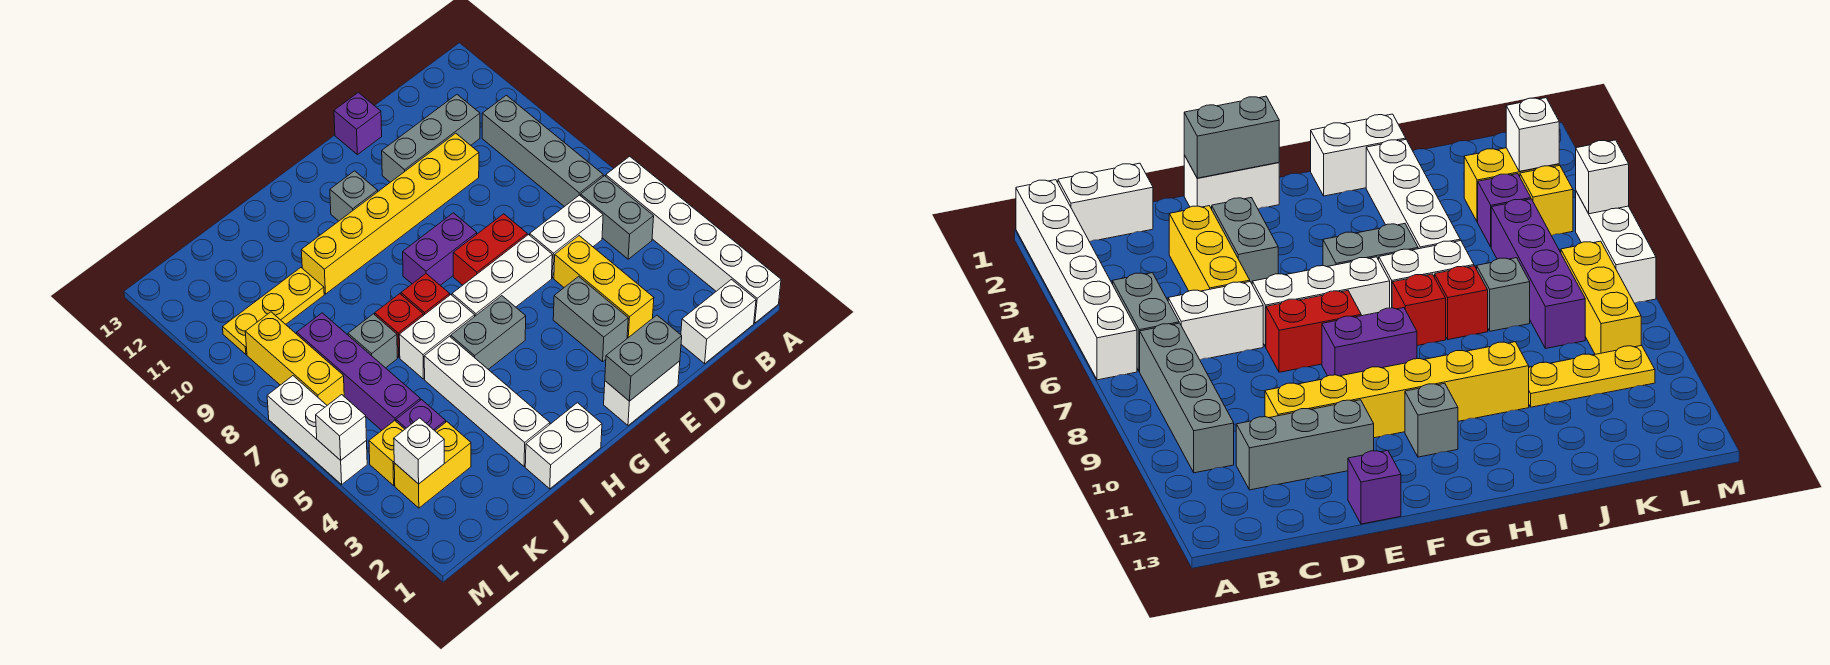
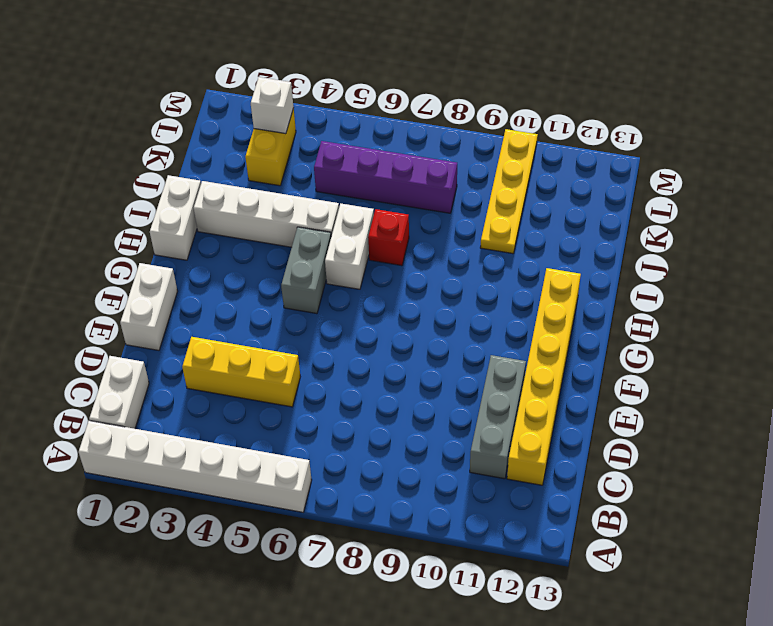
yellow brick C12:H12 level 1 -> yellow brick D10:I10 level 1
yellow plate J10:M10 level 1 -> yellow plate J10:L10 level 1
none -> grey brick B5:B6 level 1
none -> grey brick B7:B10 level 1
none -> white brick C6:D6 level 1
none -> grey brick E3:E4 level 1

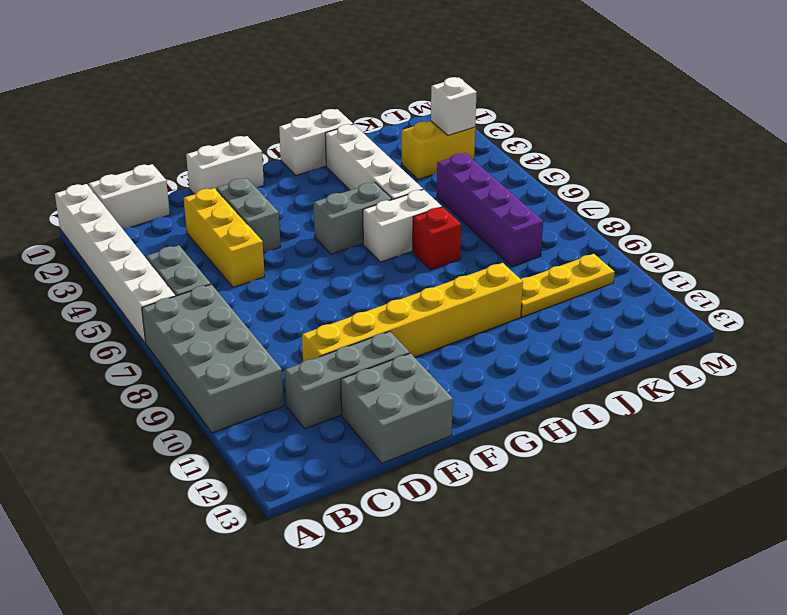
grey brick A7:B10 level 1 -> grey brick B7:B10 level 1
grey brick D12:E13 level 1 -> purple brick E13 level 1
none -> white brick C6:D6 level 1
none -> white brick E6:G6 level 1
none -> red brick E7:F7 level 1
none -> purple brick F8:G8 level 1

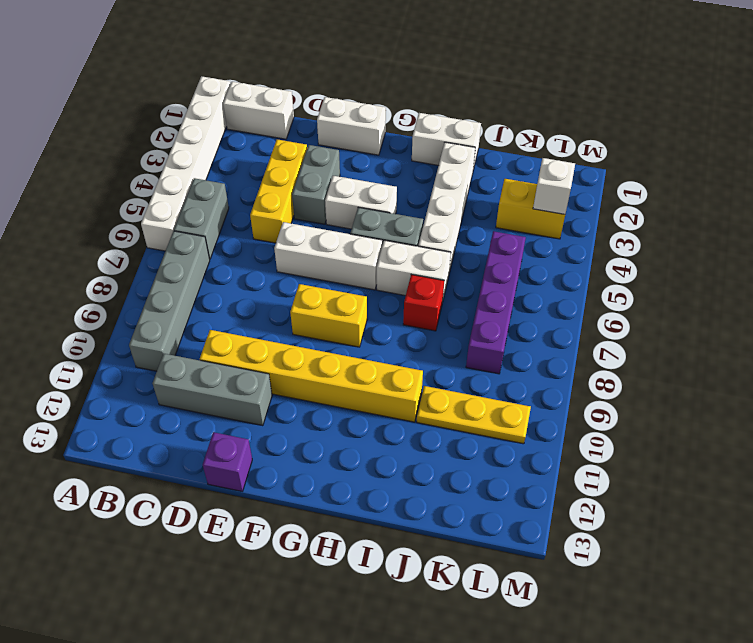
white brick F4:G4 level 1 -> white brick C6:D6 level 1
yellow brick F8:G8 level 1 -> purple brick F8:G8 level 1
none -> red brick E7:F7 level 1
none -> grey brick G11 level 1
none -> red brick H7 level 1
none -> grey brick J7 level 1

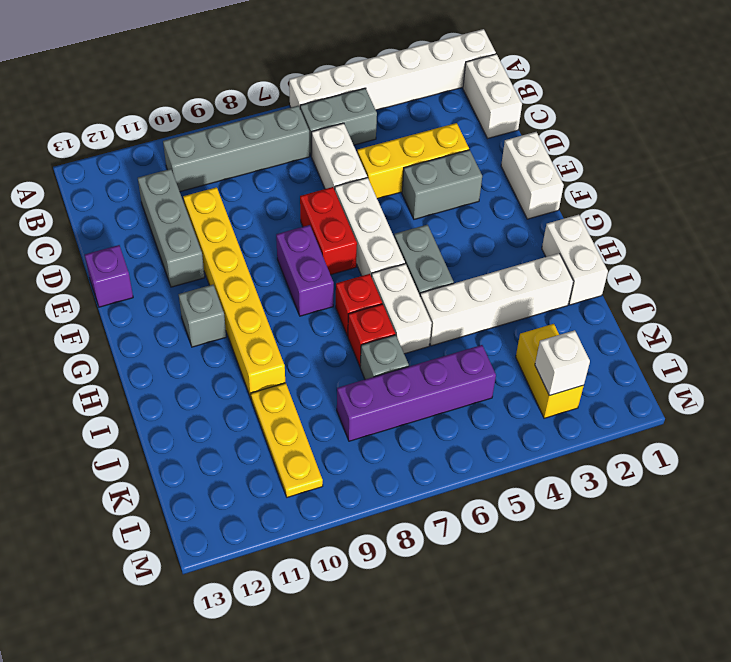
none -> purple brick K4 level 1
none -> yellow brick L4 level 1
none -> yellow brick L7:L9 level 1
none -> white brick M5:M7 level 1

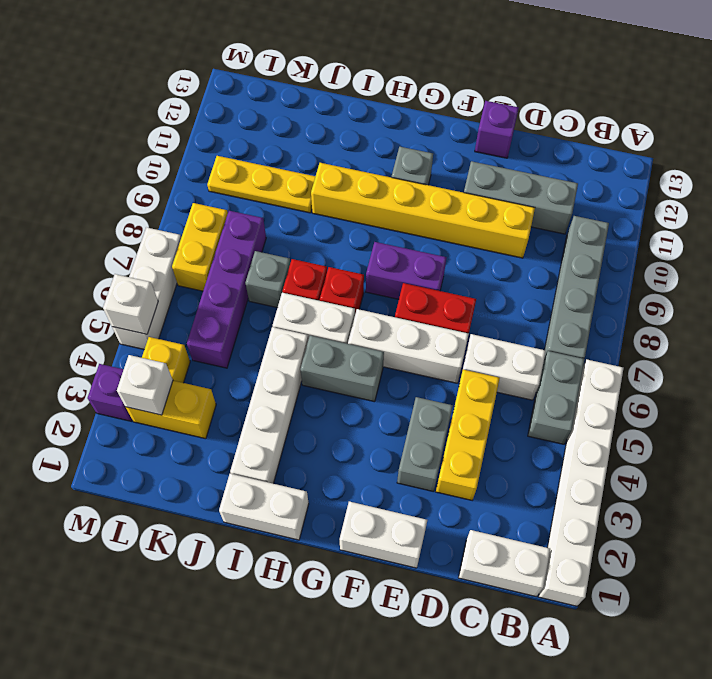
yellow brick L7:L8 level 1 -> yellow brick L7:L9 level 1
purple brick M3 level 1 -> purple brick K4 level 1
none -> grey brick E1:F1 level 2

